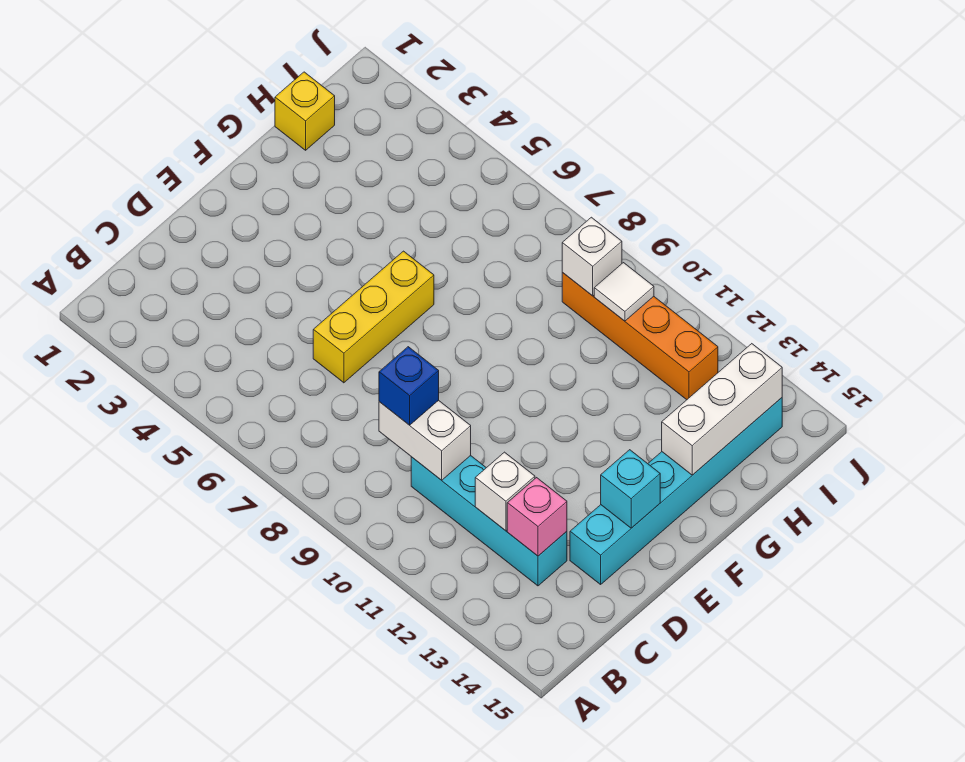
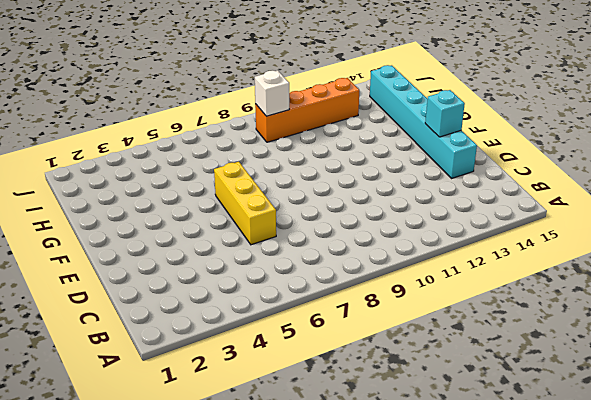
none -> cyan brick C10:C13 level 1
none -> yellow brick H1 level 1
none -> white brick C9:C10 level 2

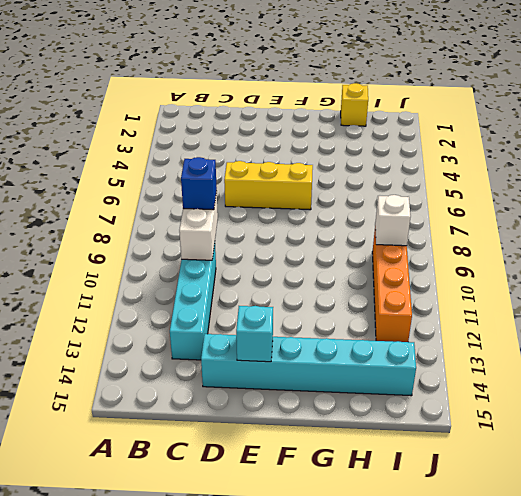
none -> white brick C12 level 2
none -> pink brick C13 level 2
none -> white brick G14:I14 level 2

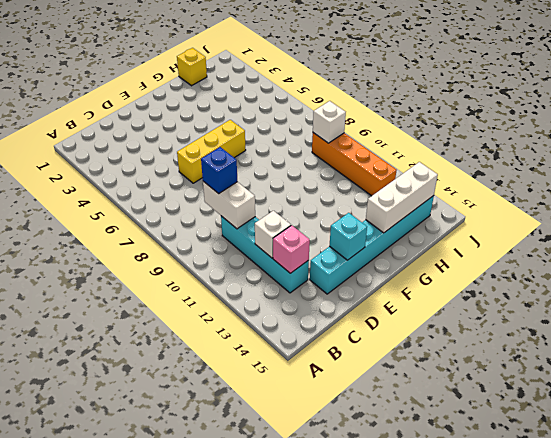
none -> white tile I10 level 2

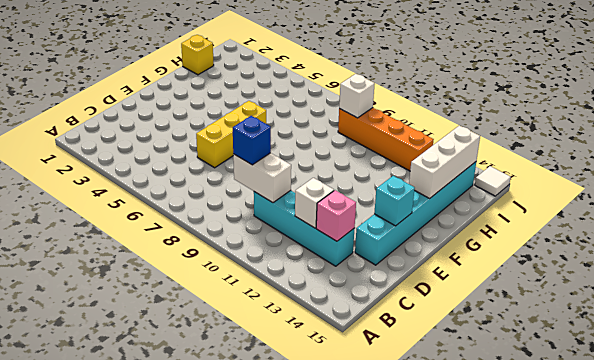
white tile J15 level 1 -> white tile I10 level 2

